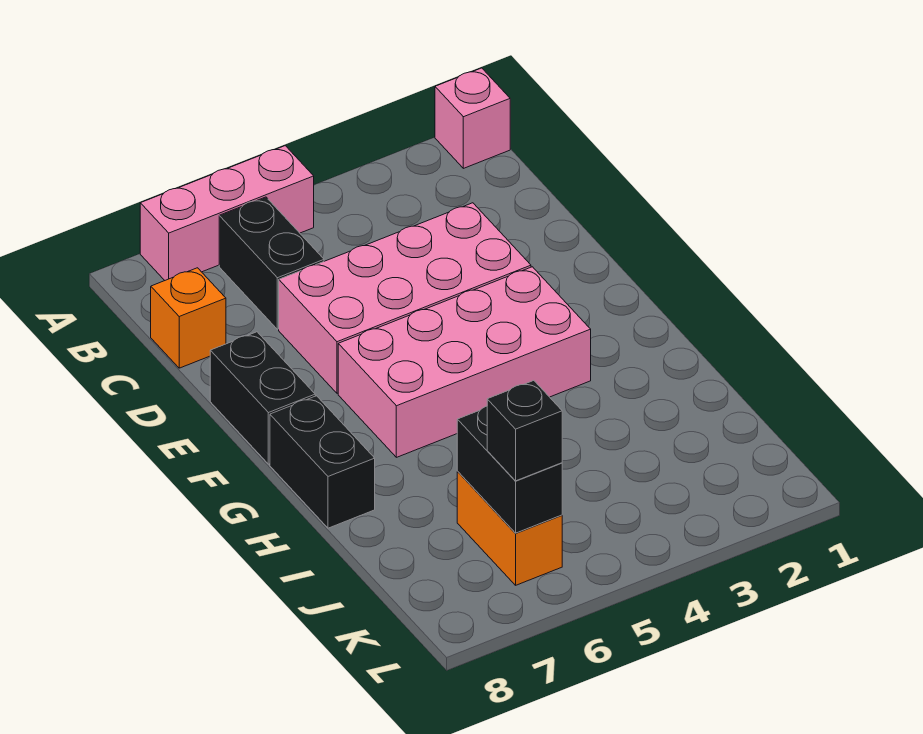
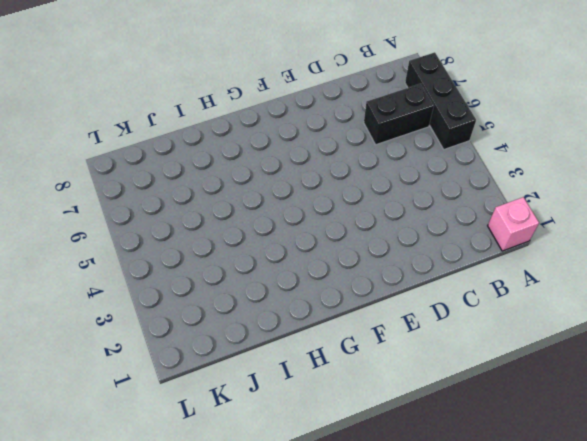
black brick A5:A7 level 1 -> pink brick A5:A7 level 1
none -> orange brick C8 level 1
none -> pink brick D3:E6 level 1

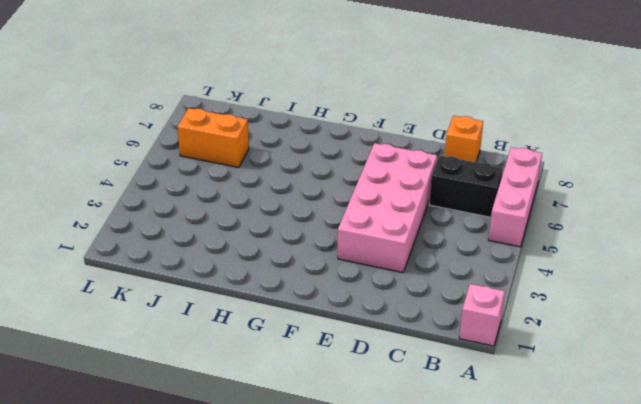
none -> black brick E8:F8 level 1
none -> pink brick F3:G6 level 1

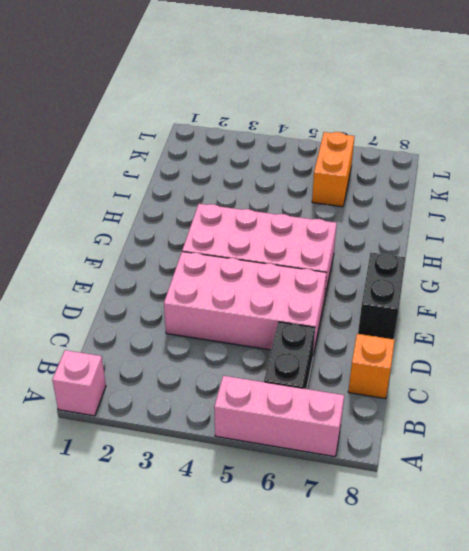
none -> black brick G8:H8 level 1
none -> black brick J6:K6 level 2

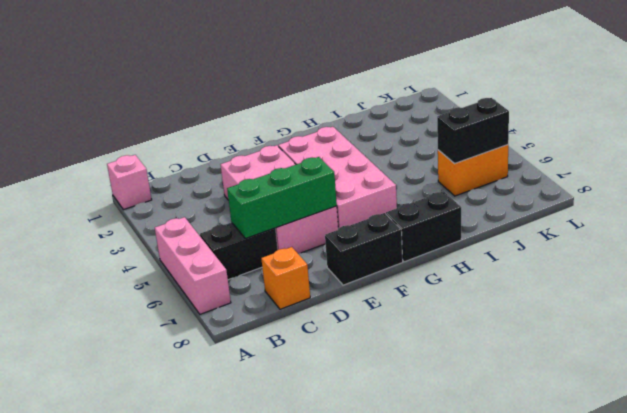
green brick C6:E6 level 2 -> none
none -> black brick K6 level 3

